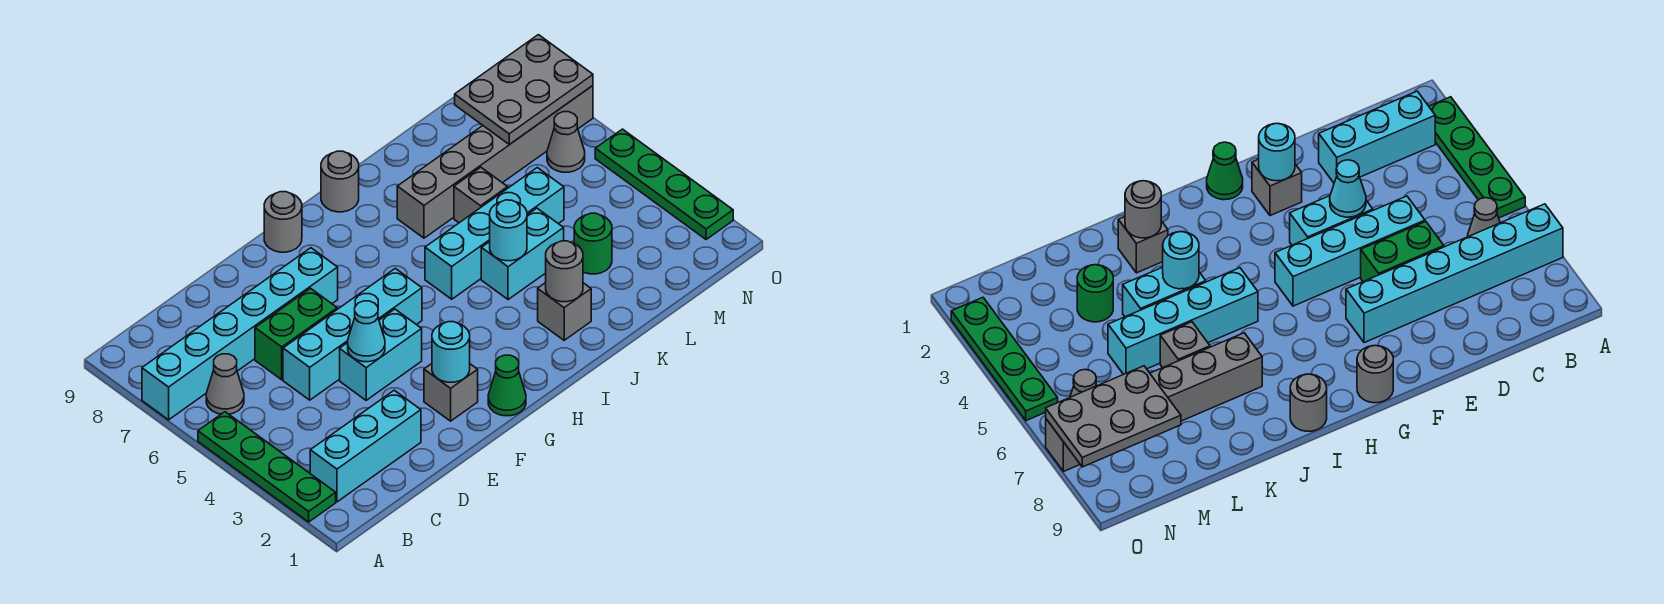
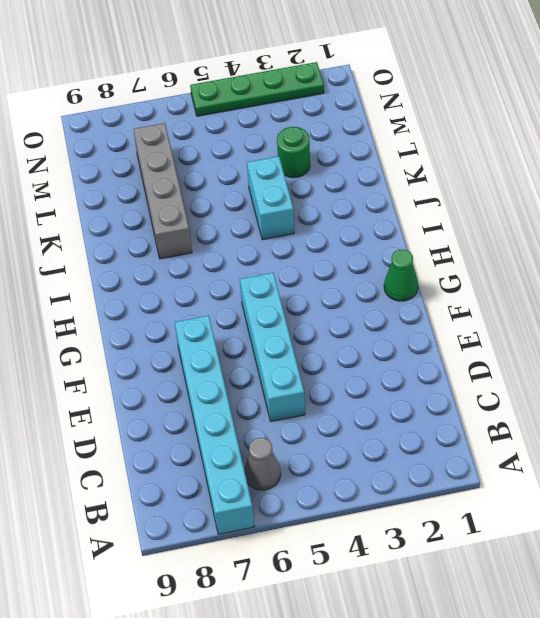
grey brick J7:M7 level 1 -> grey brick J7:O7 level 1
none -> green plate A2:A5 level 1
none -> cyan brick B2:D2 level 1
none -> green brick D6:E6 level 1

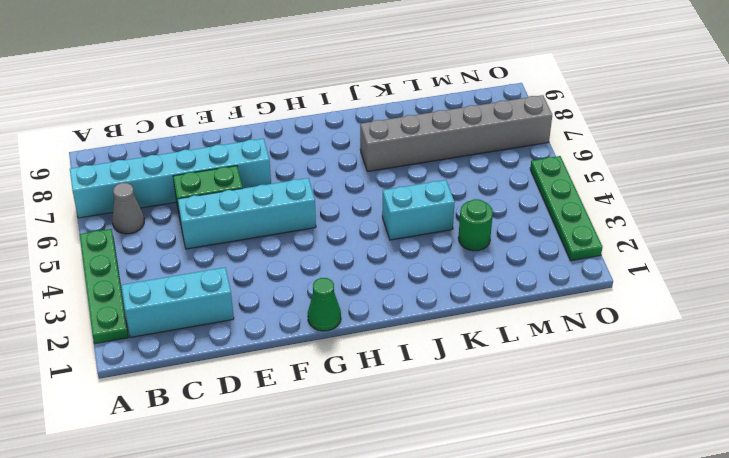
none -> cyan brick E4:F4 level 1
none -> grey brick F2 level 1
none -> grey round brick G9 level 1

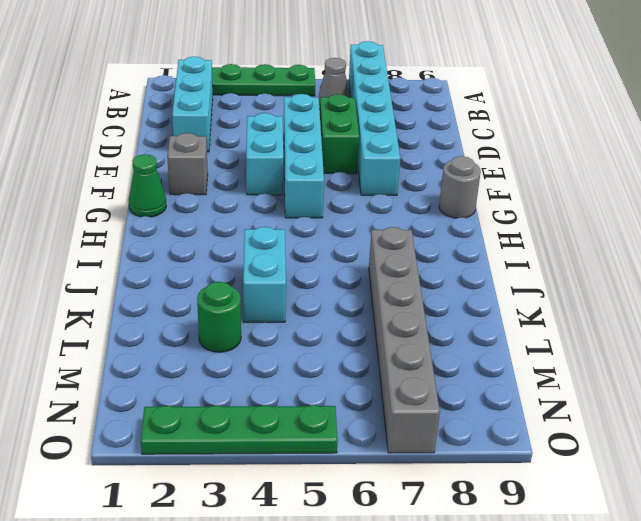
none -> cyan brick I5:L5 level 1
none -> grey round brick I9 level 1
none -> grey brick J2 level 1

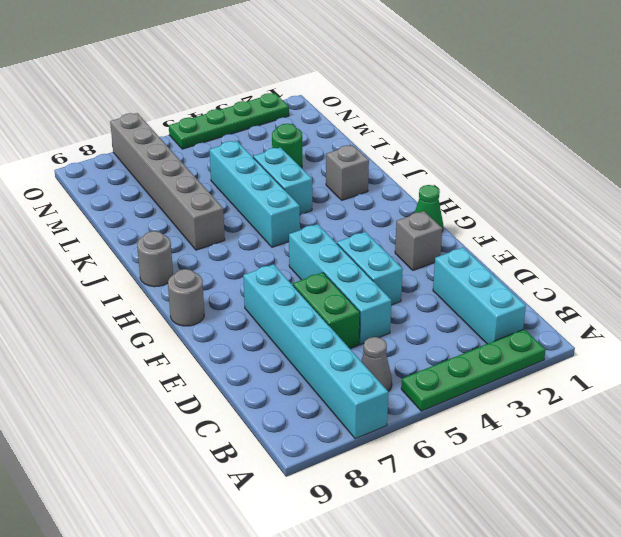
none -> grey brick K6 level 1
none -> grey cone N6 level 1
none -> cyan cone E4 level 2

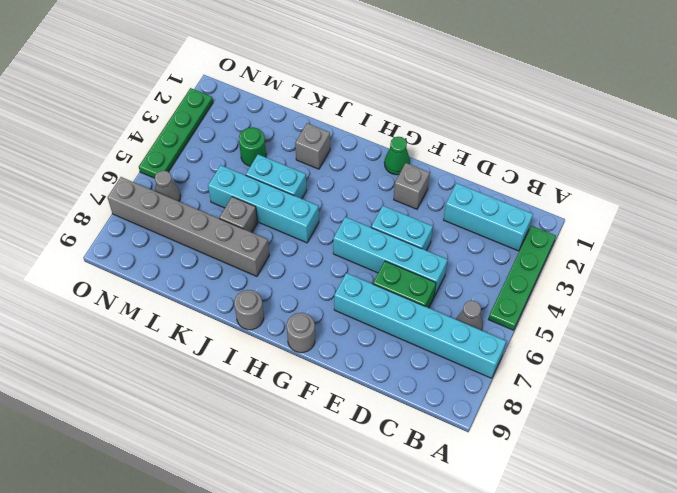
none -> cyan cone E4 level 2
none -> cyan round brick F2 level 2
none -> grey round brick J2 level 2

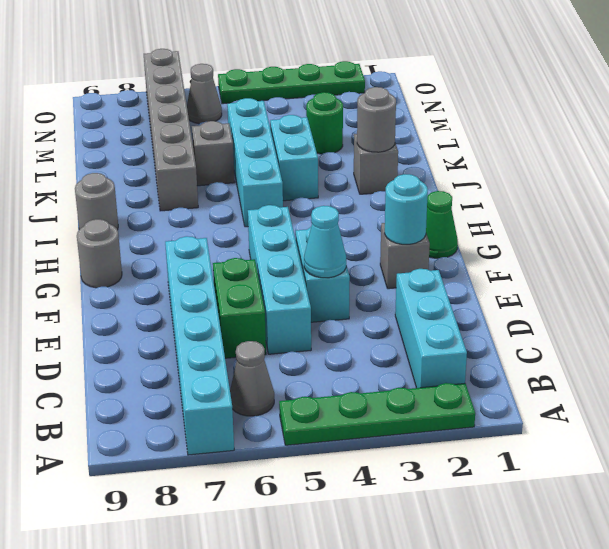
none -> cyan round brick J4 level 2
none -> grey plate M7:O8 level 2

